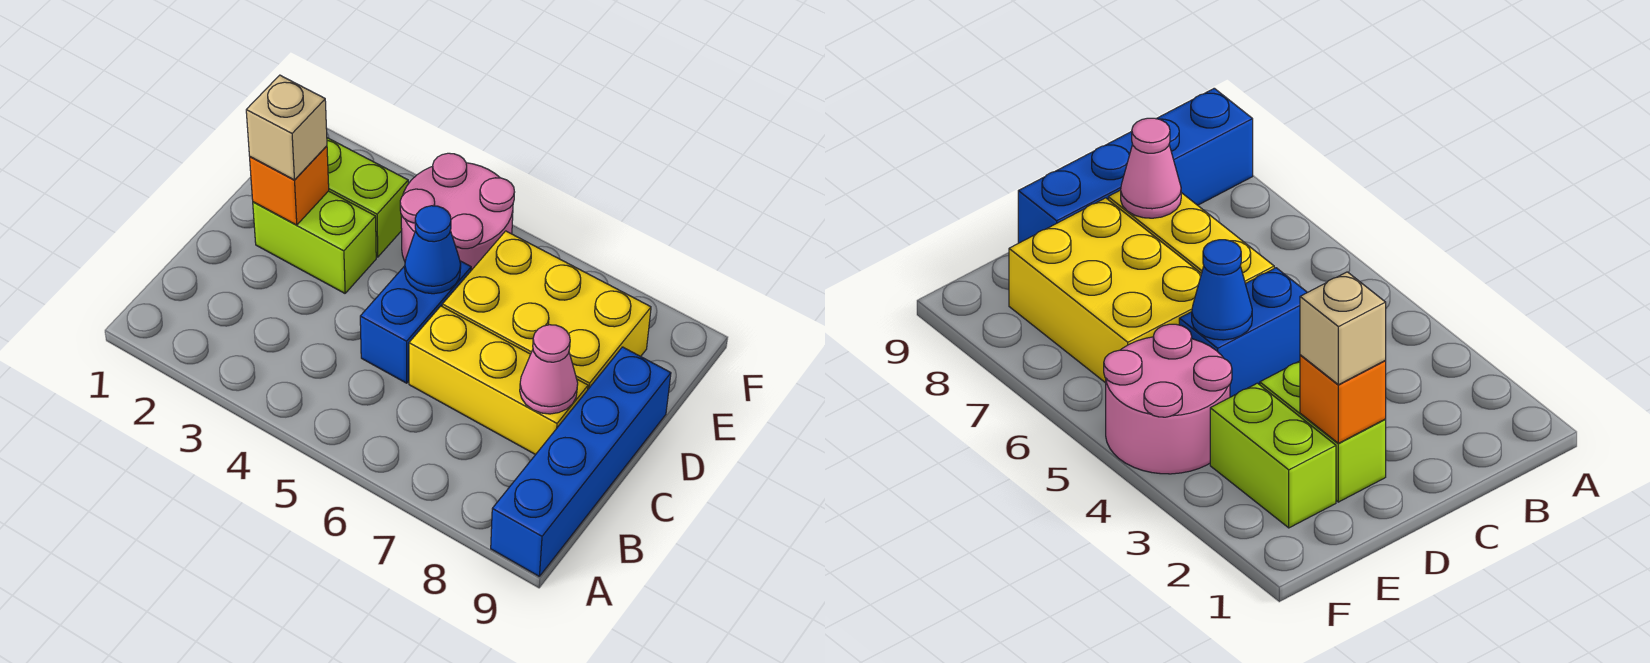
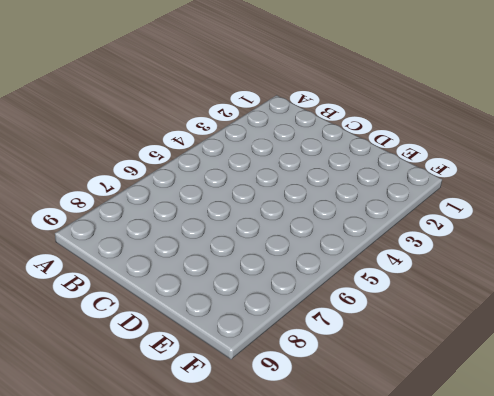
none -> blue brick A9:D9 level 1
none -> blue brick C5:D5 level 1

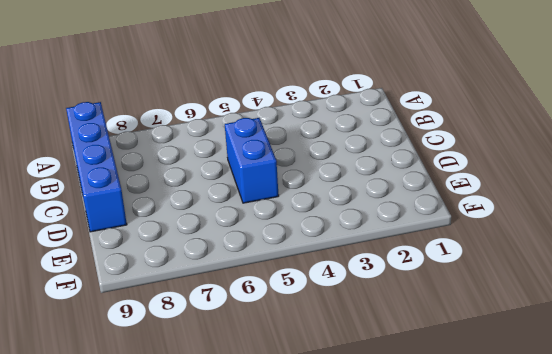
none -> yellow brick C6:C8 level 1
none -> lime brick D2:D3 level 1

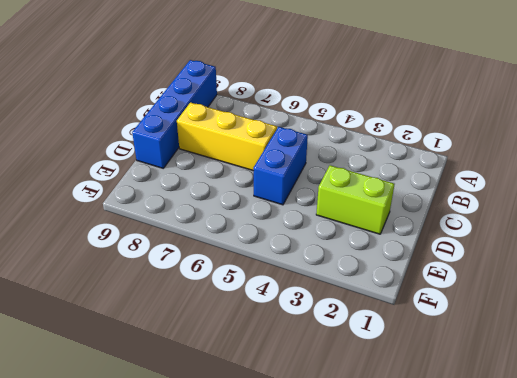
none -> yellow brick D6:E8 level 1
none -> lime brick E2:E3 level 1

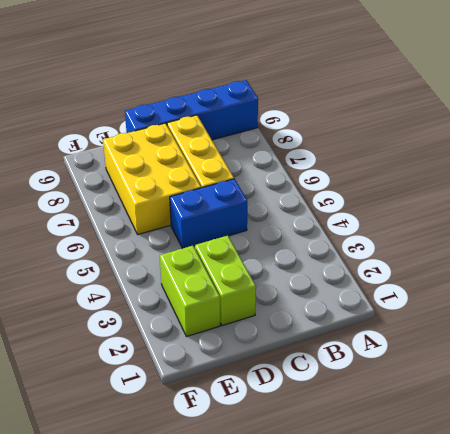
none -> pink round brick E4:F5 level 1
none -> pink cone C8 level 2

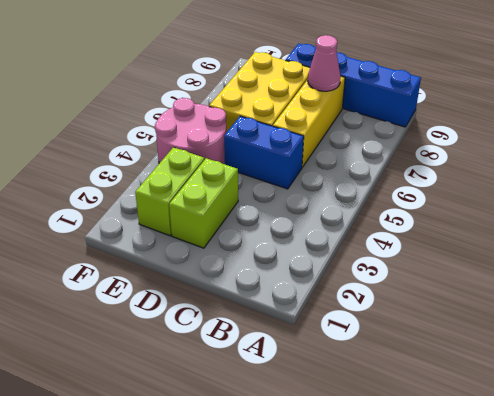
none -> orange brick D2 level 2
none -> blue cone D5 level 2

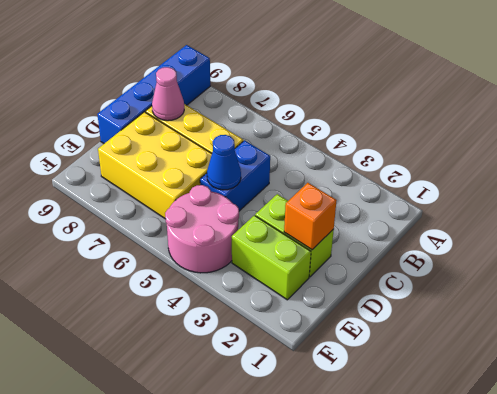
none -> tan brick D2 level 3

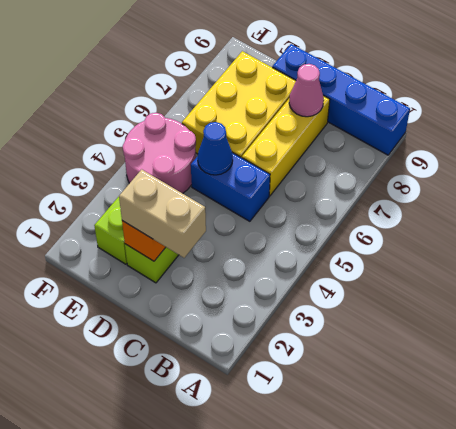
tan brick C2:D2 level 3 -> tan brick D2 level 3

